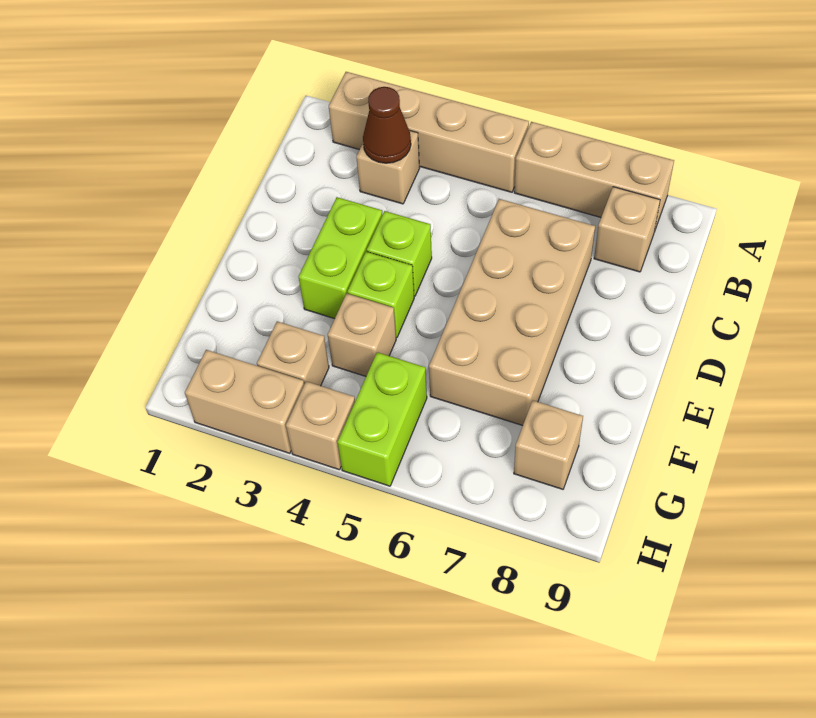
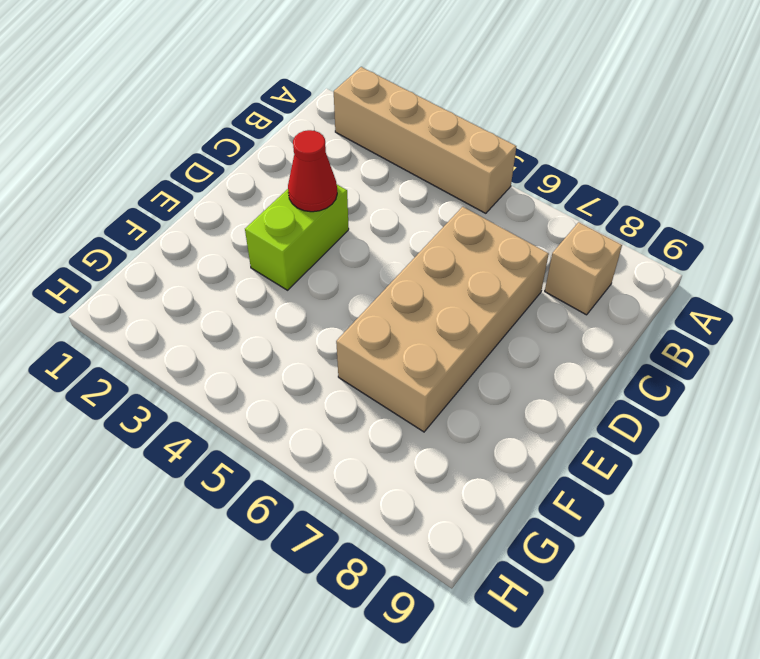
red cone D3 level 2 -> none
none -> tan brick A6:A8 level 1
none -> tan brick B3 level 1
none -> lime brick D4 level 1

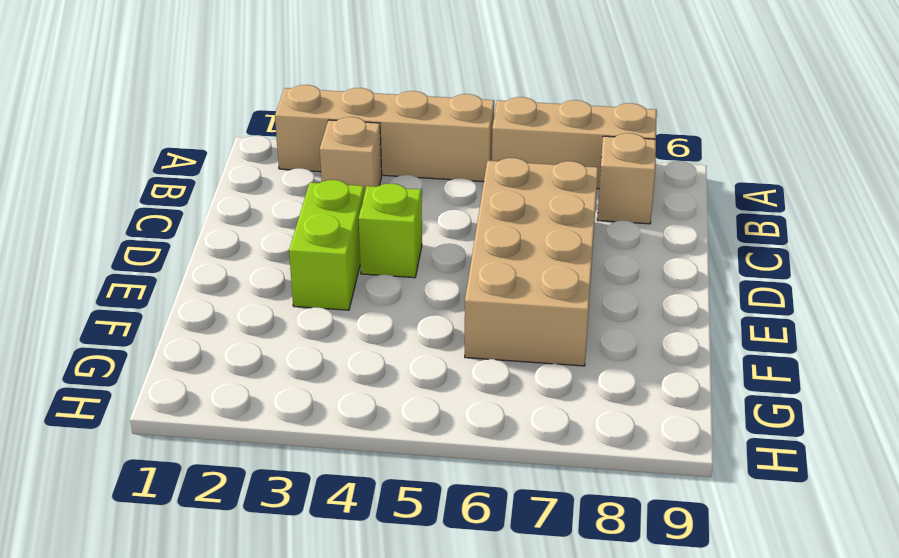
none -> lime brick E4 level 1
none -> tan brick F4 level 1
none -> tan brick G3 level 1

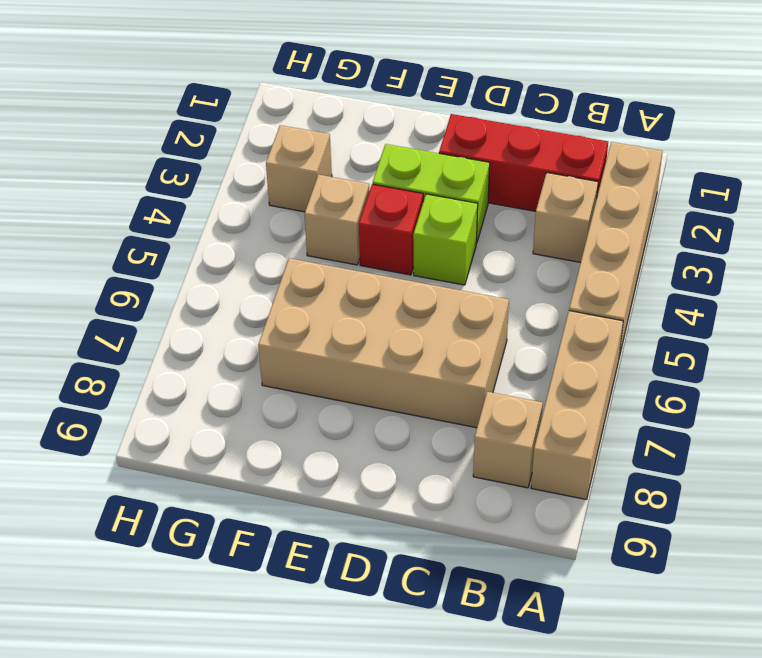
red brick B2:D2 level 1 -> none
red brick E4 level 1 -> lime brick E4 level 1
none -> lime brick G5:H5 level 1
none -> tan brick G8 level 1
none -> tan brick H2:H3 level 1

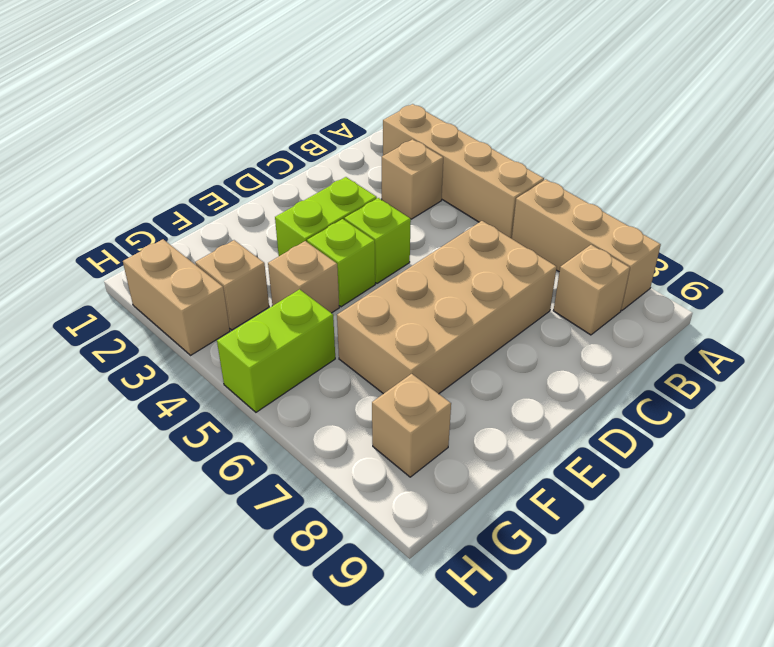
none -> tan brick H4 level 1
none -> brown cone B3 level 2

